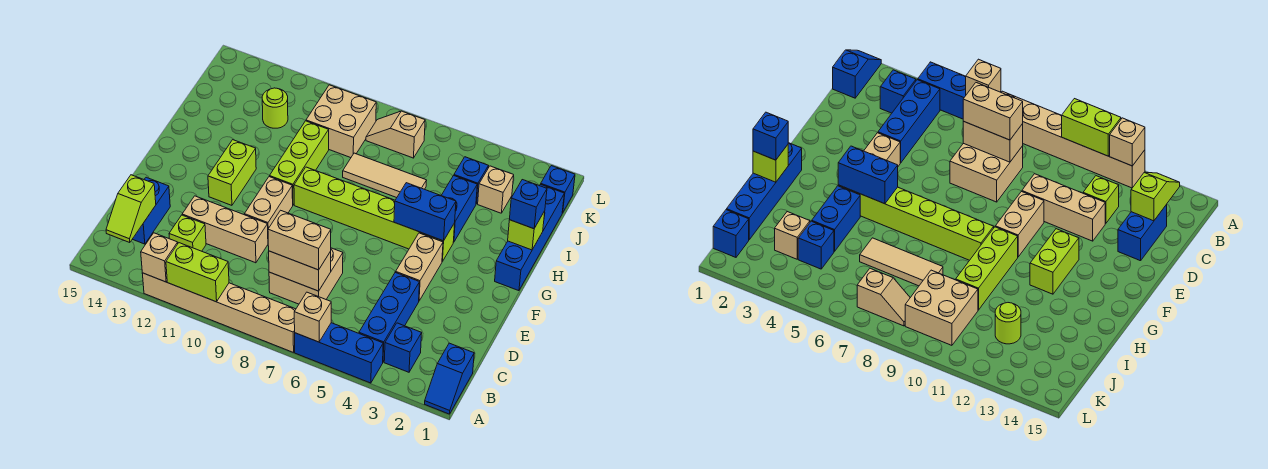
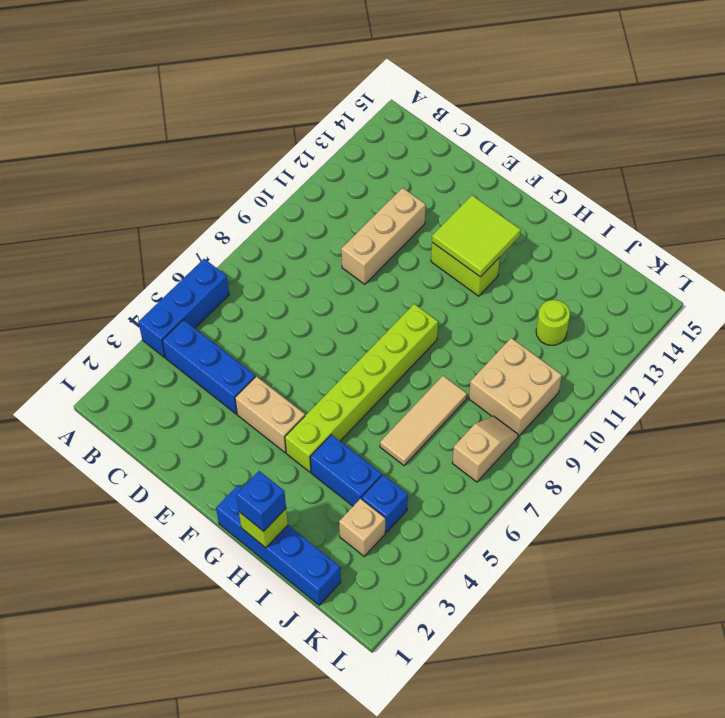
lime tile F12:G13 level 2 -> none
none -> blue slope A1:B1 level 1 top B
none -> tan brick A7:A12 level 1
none -> blue brick B3 level 1
none -> tan brick C7:D8 level 1

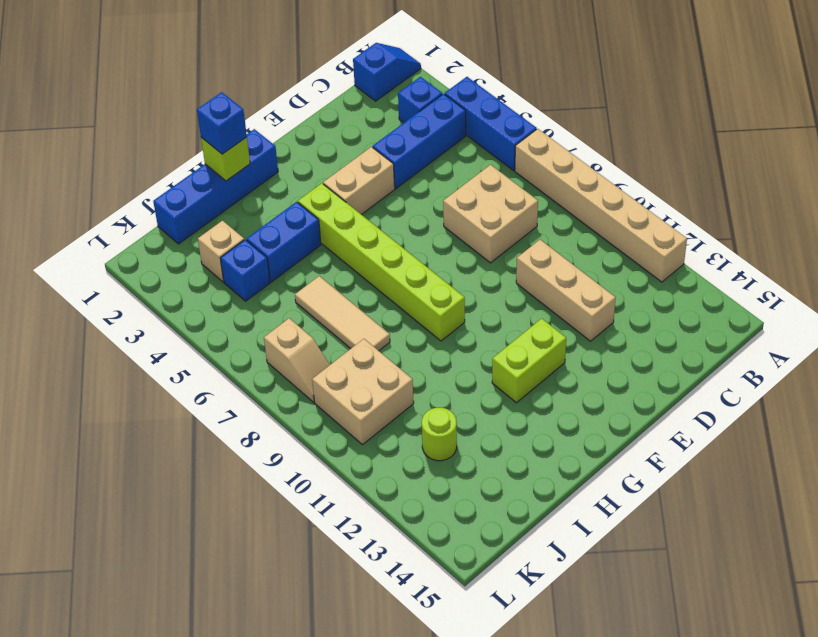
none -> lime brick C12 level 1
none -> blue brick C14:D14 level 1
none -> tan brick E10:F10 level 1
none -> lime brick G10:I10 level 1

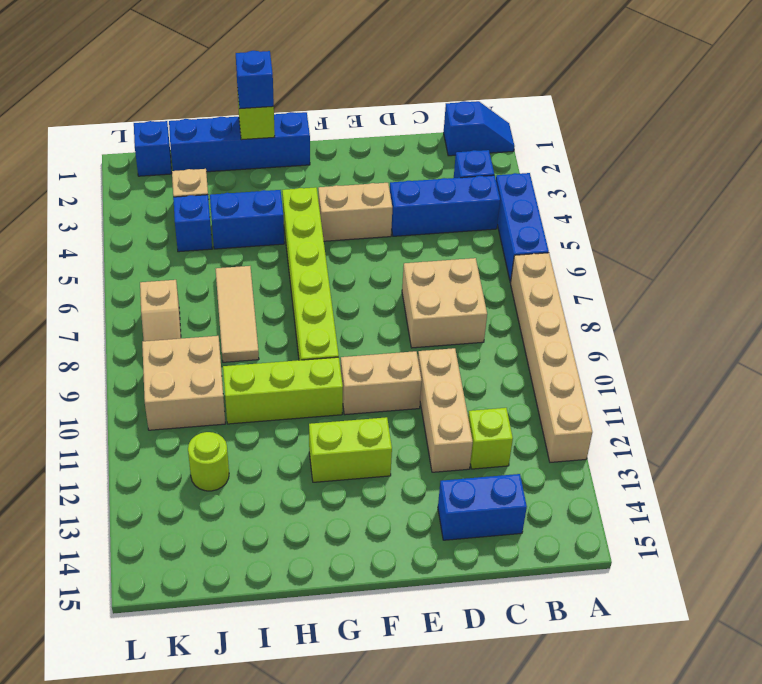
none -> tan brick A6 level 2
none -> lime brick A10:A11 level 2
none -> tan brick A12 level 2
none -> lime slope B14:C14 level 2 top C

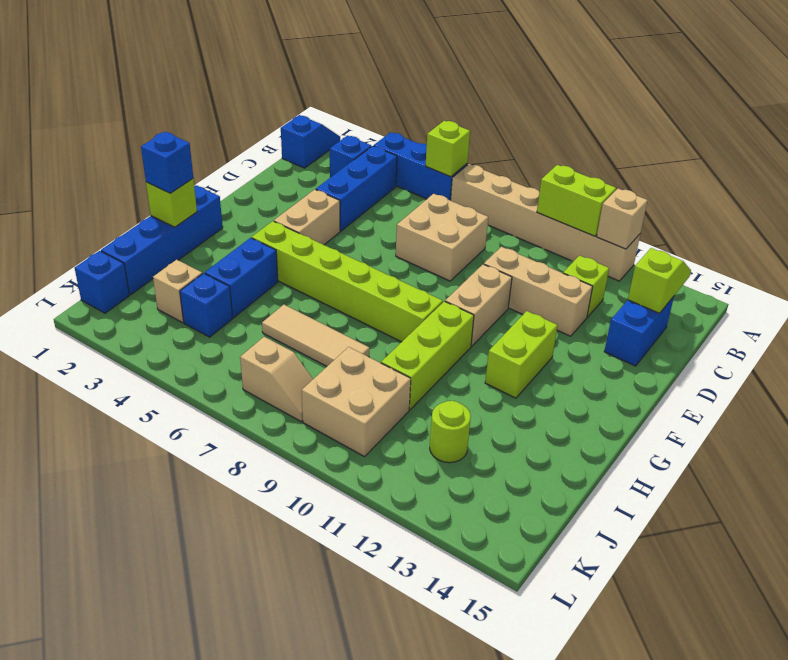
lime brick A6 level 2 -> tan brick A6 level 2
none -> tan brick C7:C8 level 2
none -> blue brick G4:G5 level 2
none -> tan brick C7:C8 level 3

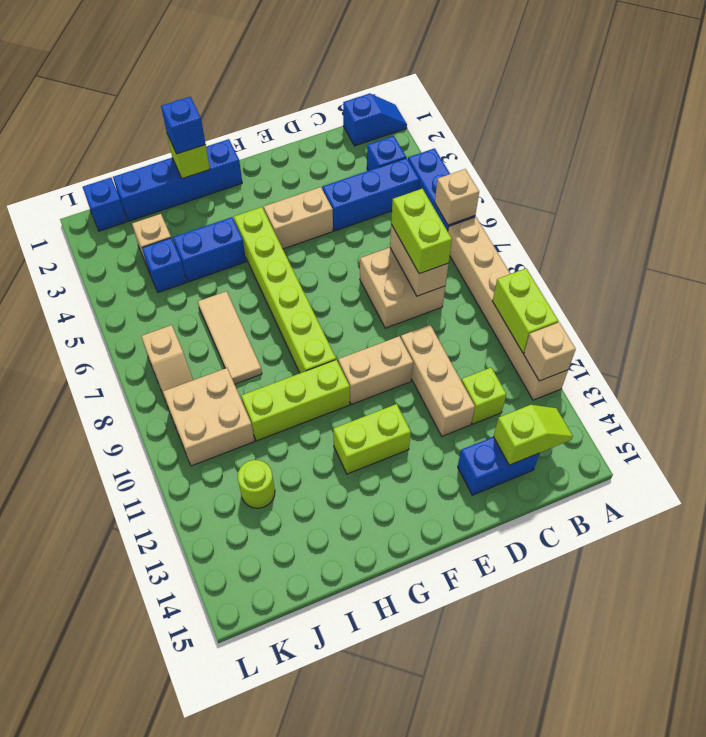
lime brick C7:C8 level 3 -> tan brick C7:C8 level 3
none -> blue brick G4:G5 level 2

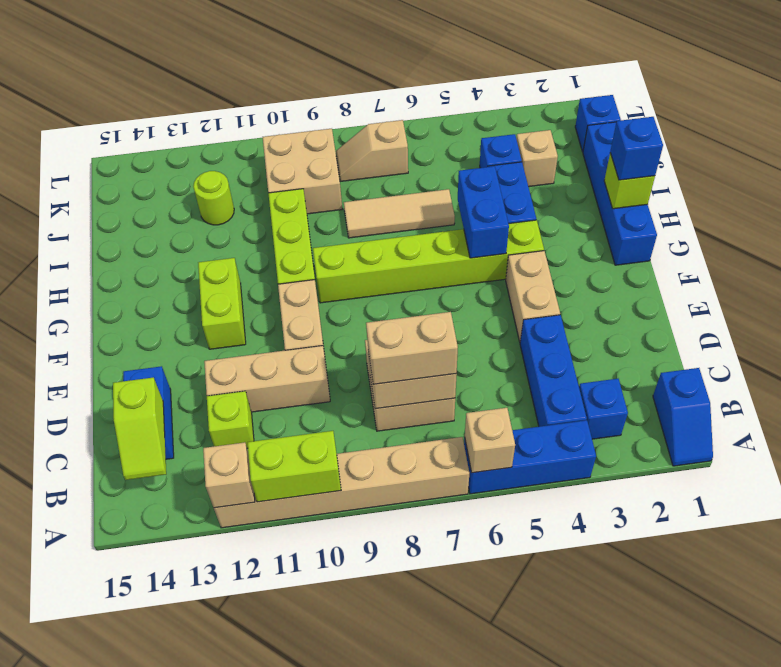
blue brick G5:H5 level 2 -> blue brick G4:G5 level 2

